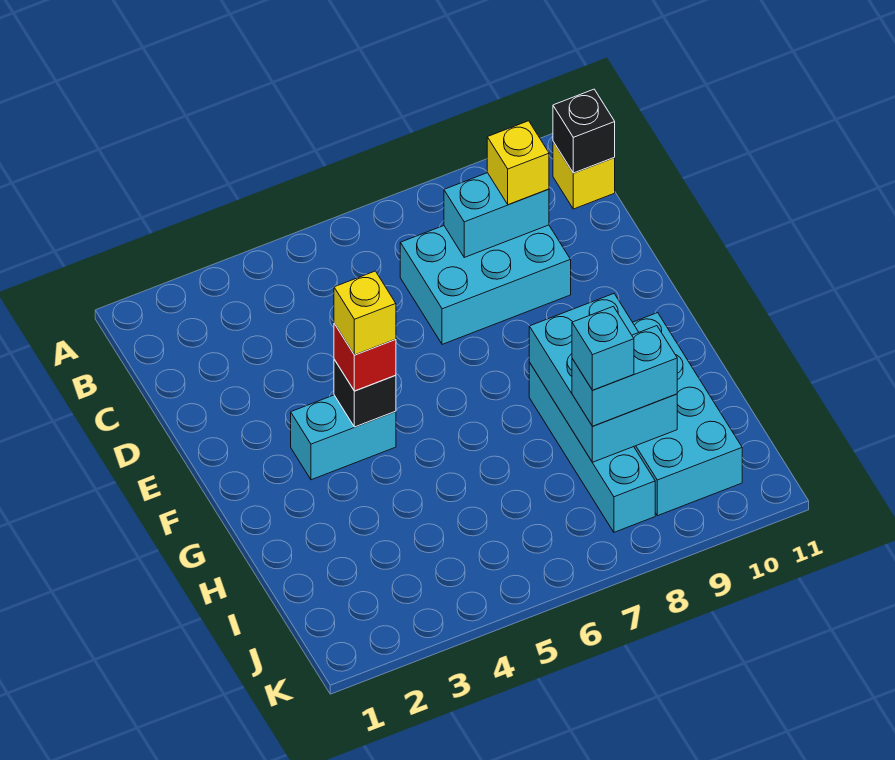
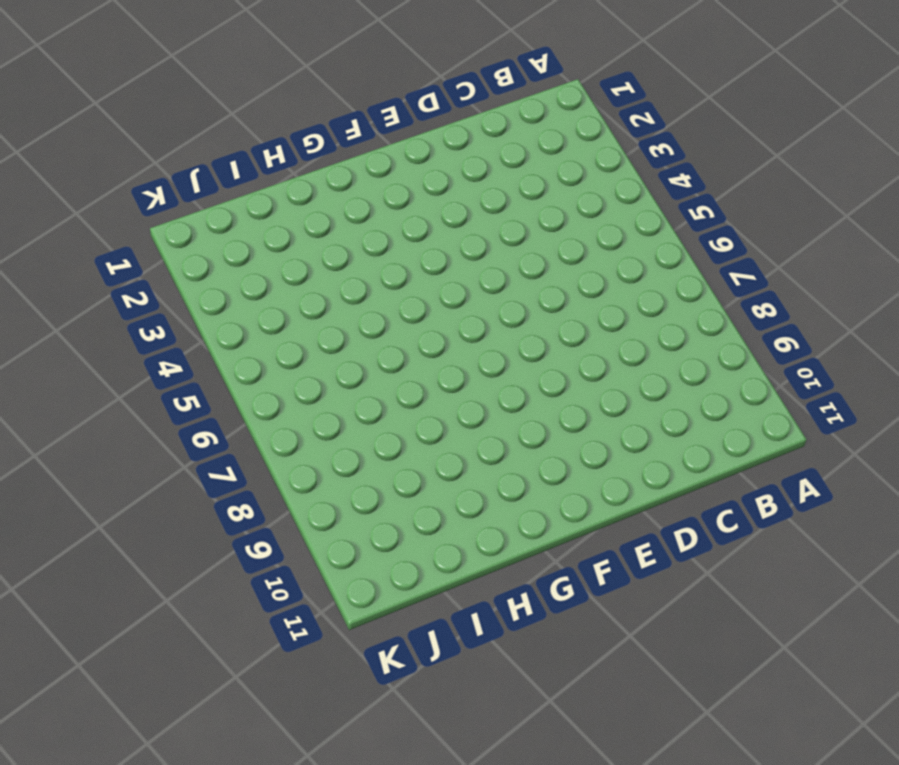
none -> yellow brick B11 level 1
none -> cyan brick C7:D9 level 1
none -> cyan brick F3:F4 level 1

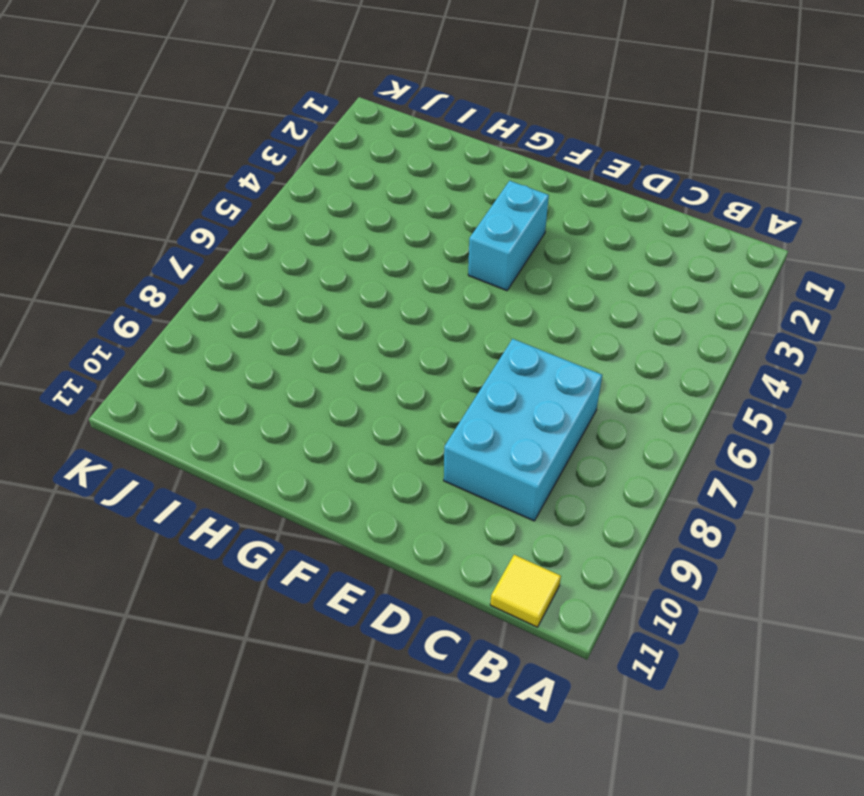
yellow tile B11 level 1 -> yellow brick B11 level 1
none -> cyan brick G8:J8 level 1
none -> cyan brick G9:J10 level 1
none -> black brick B11 level 2

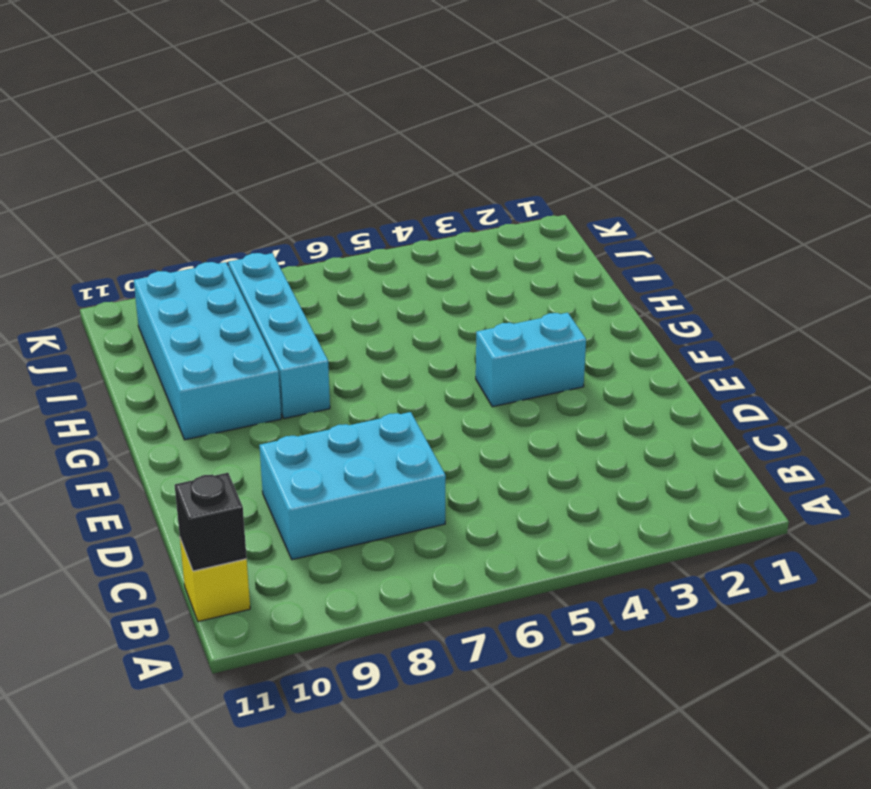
none -> cyan brick C8:C9 level 2
none -> black brick F4 level 2
none -> cyan brick G8:I9 level 2

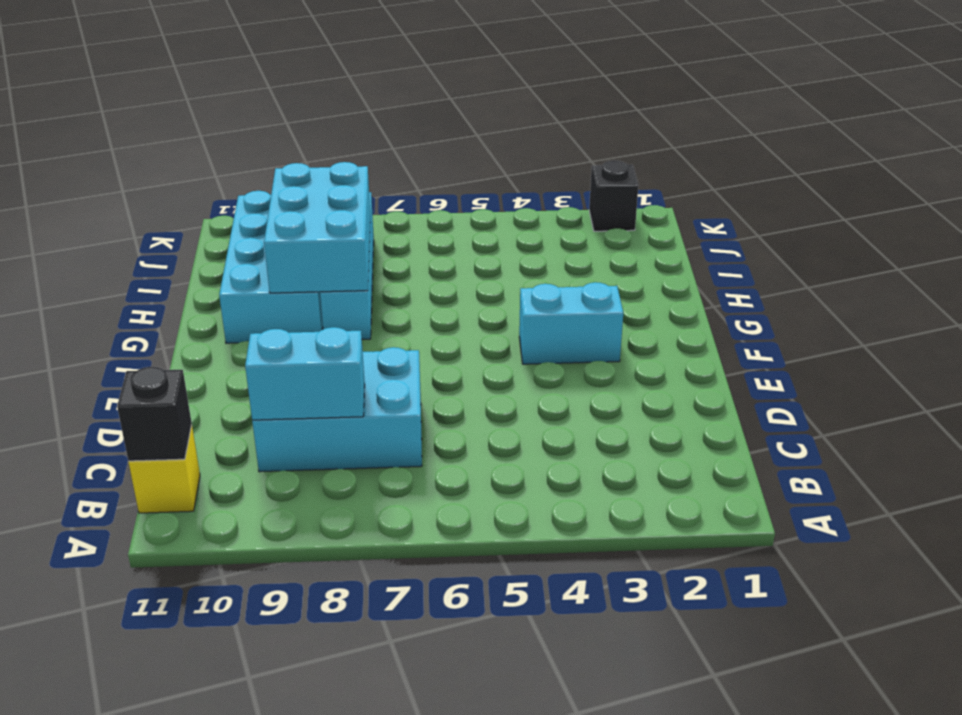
black brick K2 level 1 -> black brick F4 level 2
none -> yellow brick C9 level 3
none -> red brick F4 level 3
none -> cyan brick I8:I9 level 3

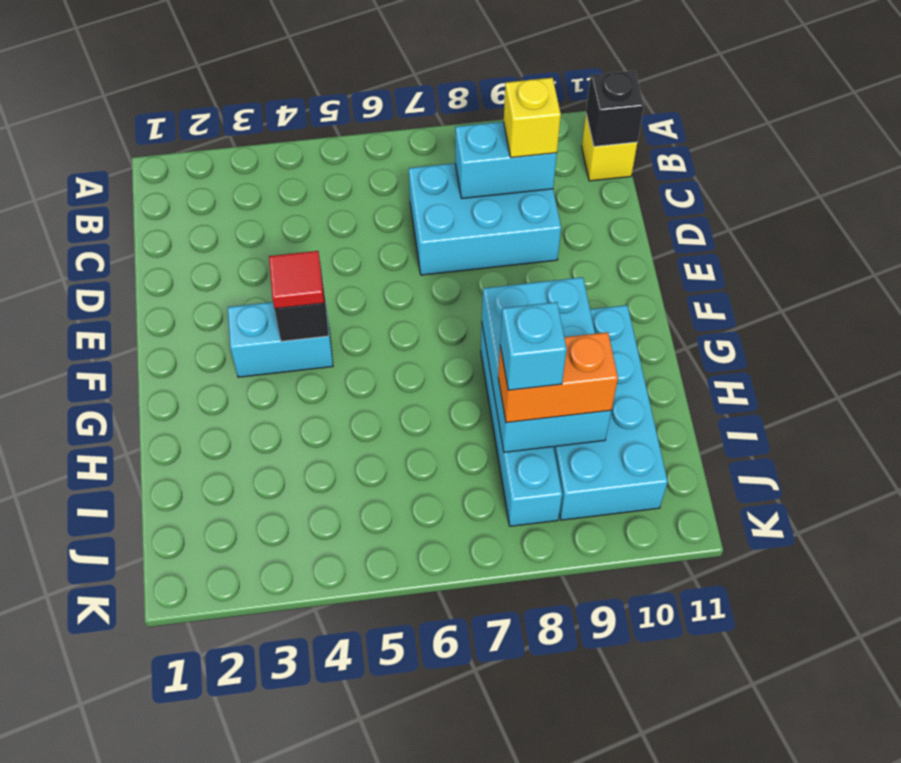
red tile F4 level 3 -> red brick F4 level 3
orange brick I8:I9 level 3 -> cyan brick I8:I9 level 3
none -> yellow brick F4 level 4

